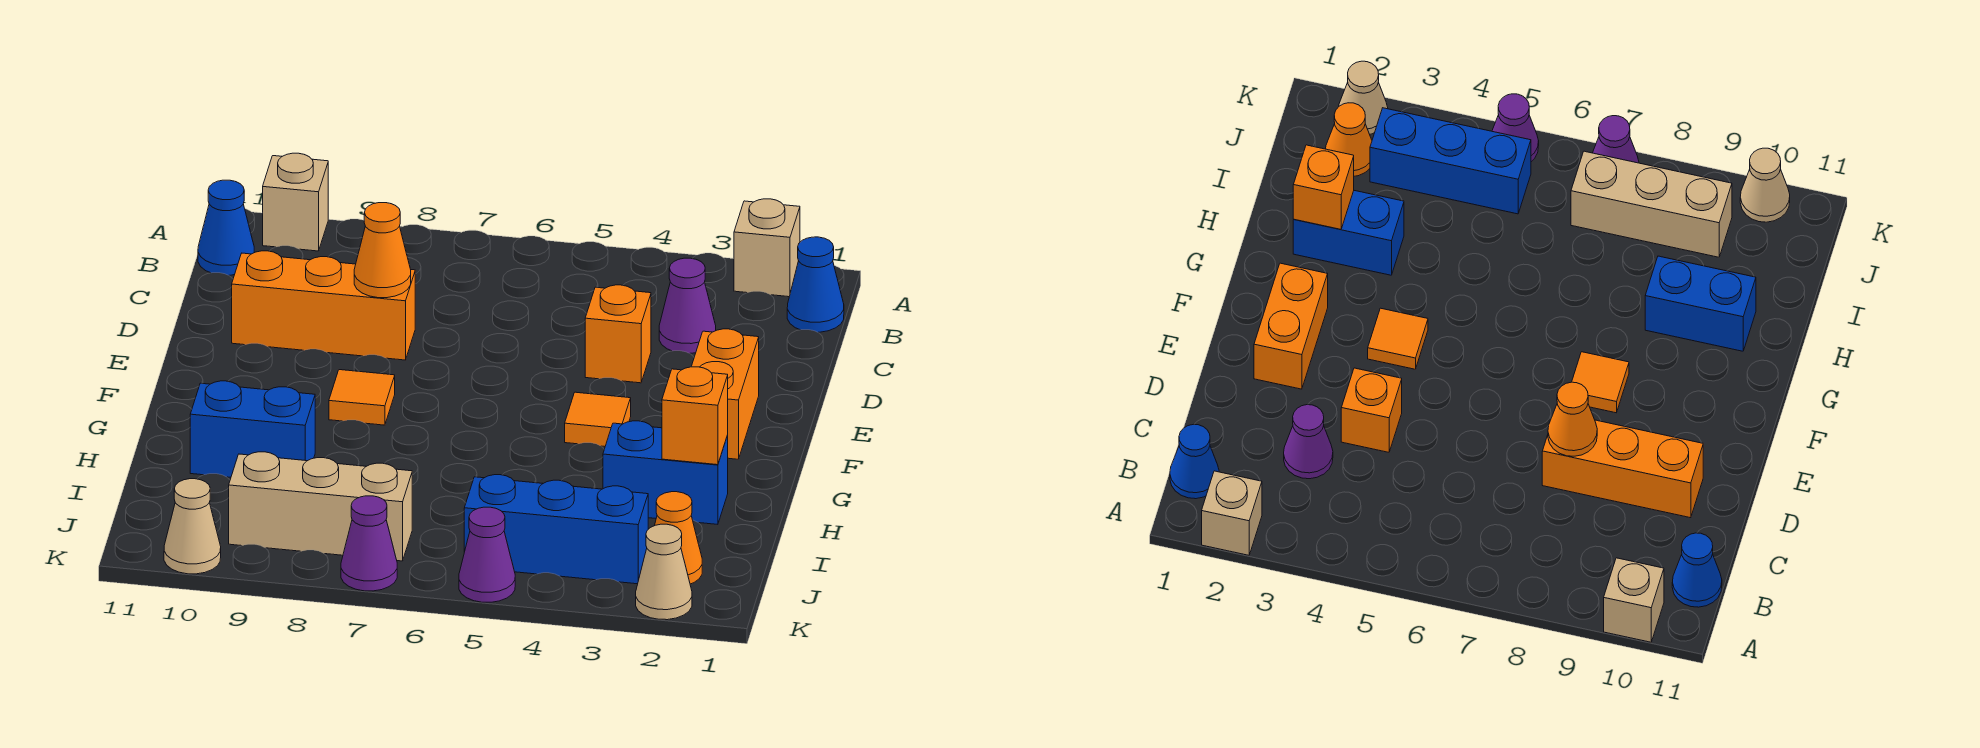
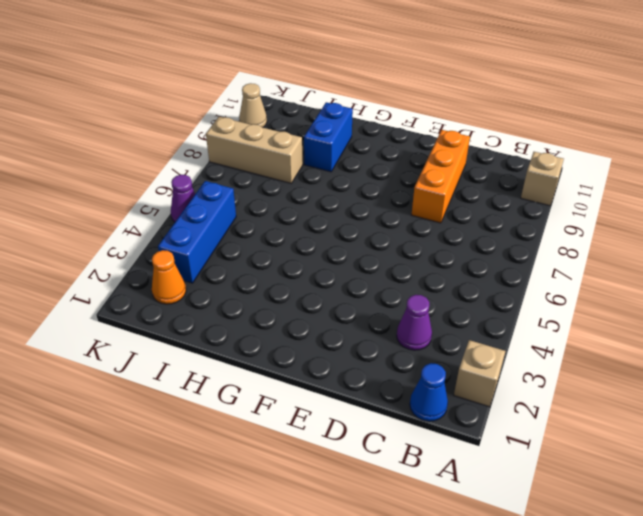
tan brick I8:K8 level 1 -> tan brick J7:J9 level 1
none -> blue cone B11 level 1
none -> orange brick D4 level 1
none -> orange brick E2:F2 level 1

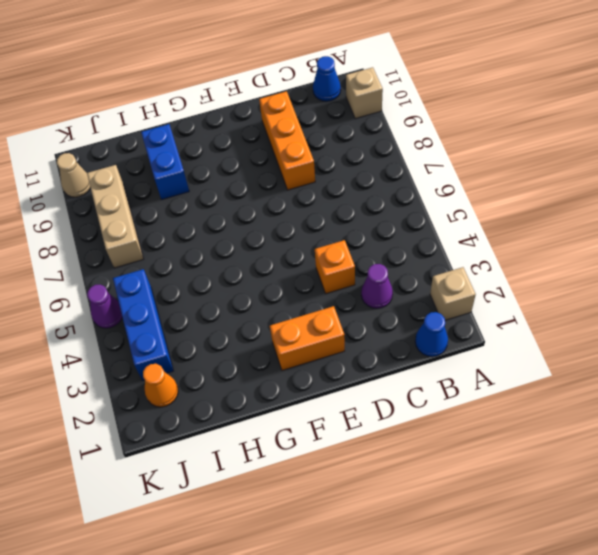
none -> orange tile F4 level 1
none -> orange tile F8 level 1
none -> blue brick H2:H3 level 1

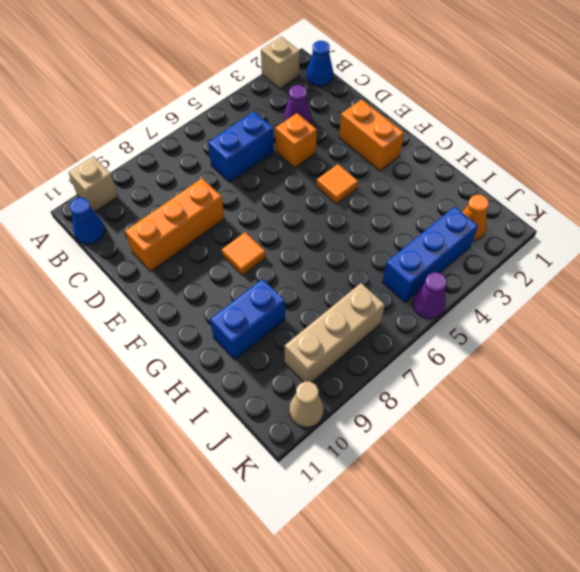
blue brick C5:C6 level 1 -> blue brick H2:H3 level 1
none -> tan cone K2 level 1
none -> purple cone K7 level 1
none -> orange cone D8 level 2

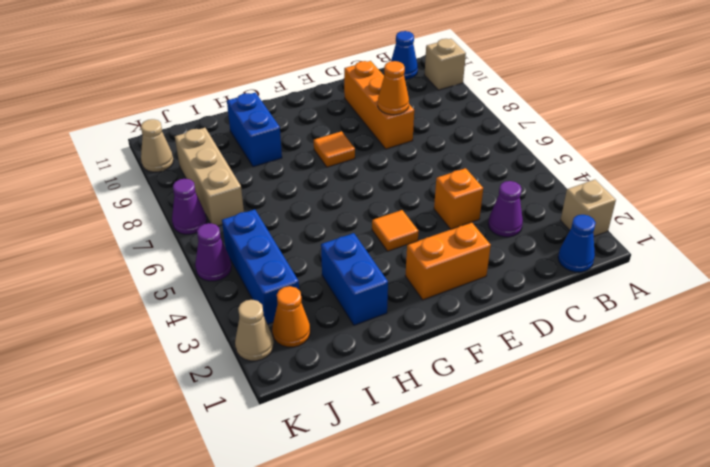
none -> orange brick H2 level 2

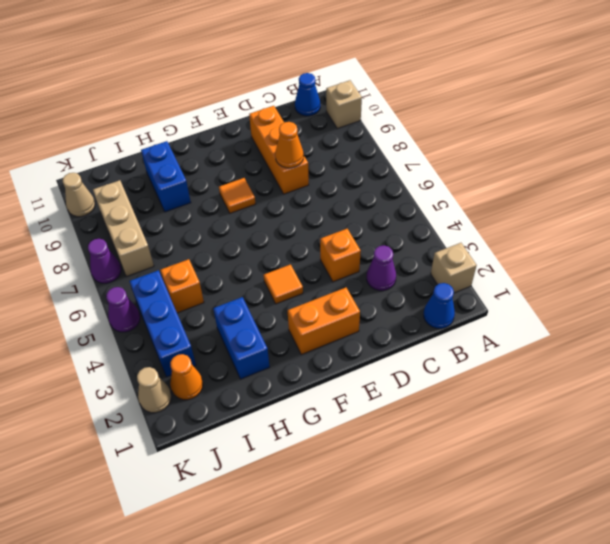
orange brick I5 level 1 -> orange brick H2 level 2

